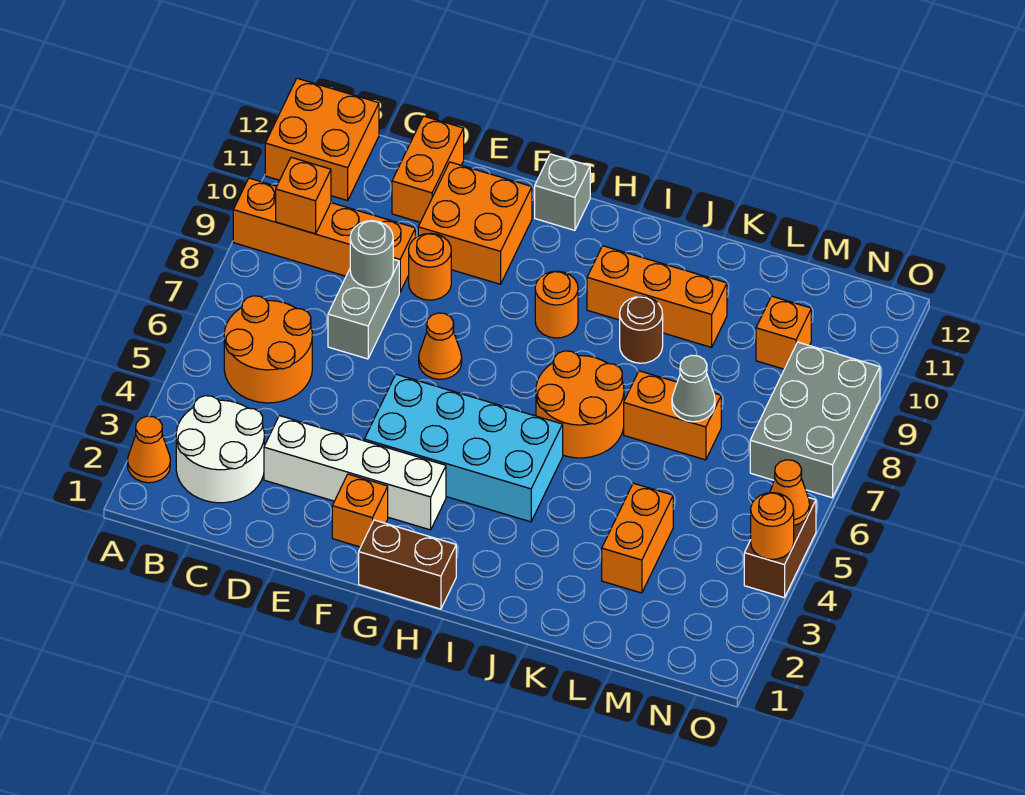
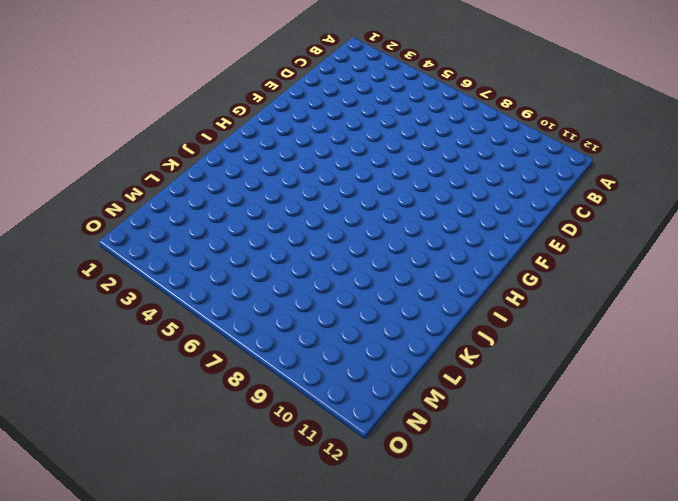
none -> orange cone A2 level 1
none -> orange brick A9:D9 level 1
none -> orange brick A11:B12 level 1

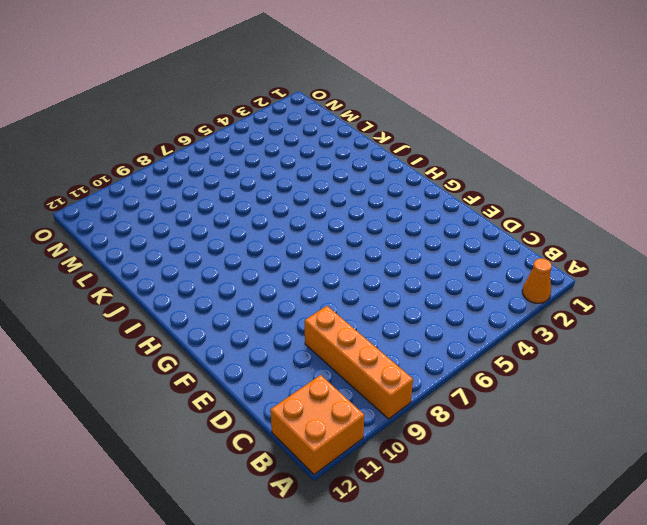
none -> white round brick B2:C3 level 1
none -> orange round brick B5:C6 level 1
none -> white brick D3:G3 level 1

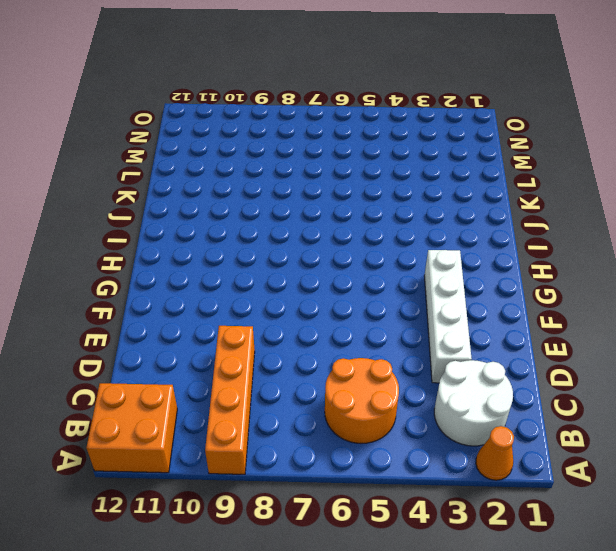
none -> grey brick D7:D8 level 1
none -> orange brick D11:D12 level 1
none -> orange round brick E9 level 1

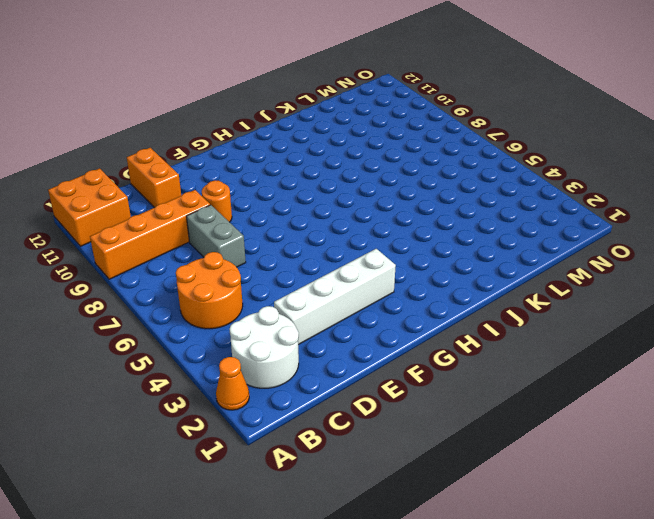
none -> orange brick E10:F11 level 1
none -> orange brick F2 level 1
none -> cyan brick F4:I5 level 1

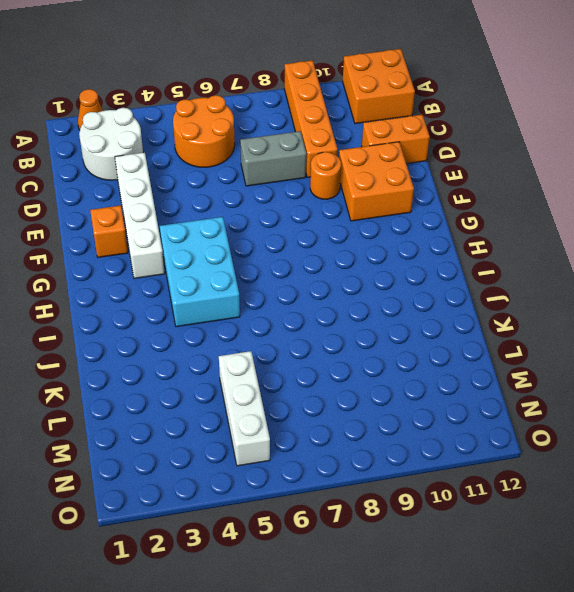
cyan brick G4:I5 level 1 -> cyan brick F4:I5 level 1
white brick L5:N5 level 1 -> none
none -> orange cone F7 level 1
none -> brown brick G1:H1 level 1
none -> grey brick G12 level 1

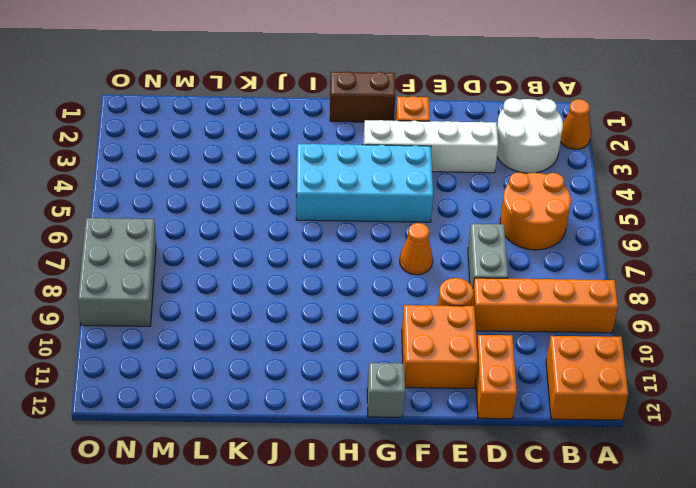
none -> orange round brick H9 level 1
none -> orange round brick I6:J7 level 1
none -> orange brick I10:K10 level 1

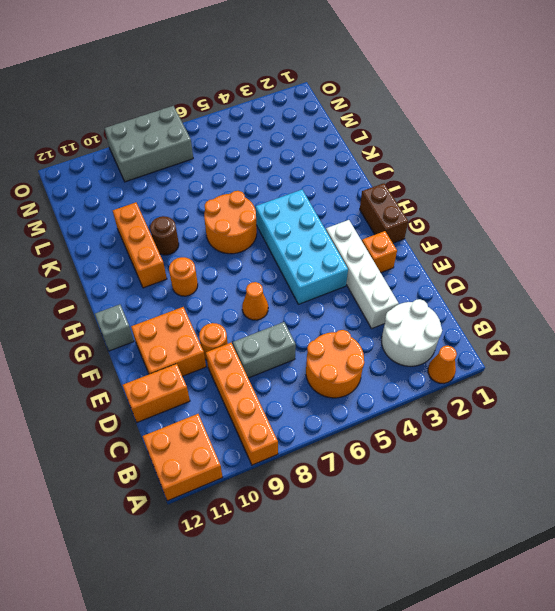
none -> orange brick K7:L7 level 1
none -> orange brick L3:L4 level 1
none -> orange brick M10 level 1

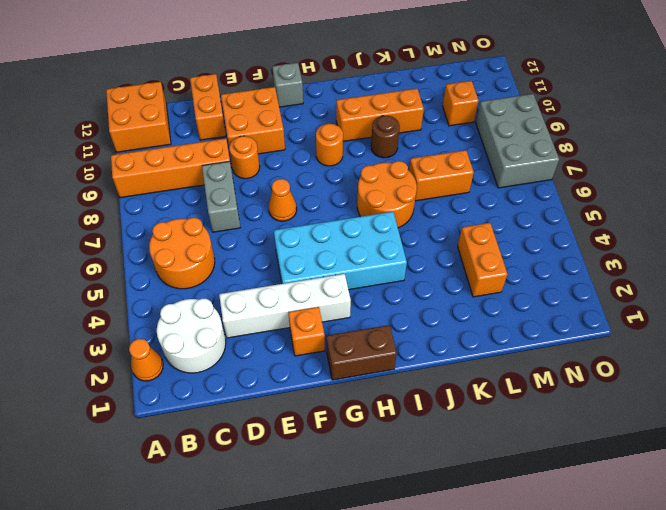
none -> brown brick O4:O5 level 1
none -> orange brick B9 level 2
none -> grey round brick D8 level 2

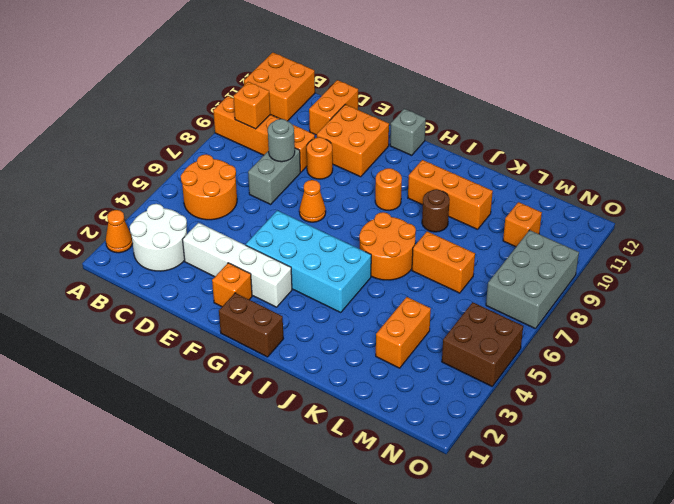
brown brick N4:O5 level 1 -> brown brick O4:O5 level 1
none -> grey cone L7 level 2
none -> orange round brick O4 level 2
none -> orange cone O5 level 2

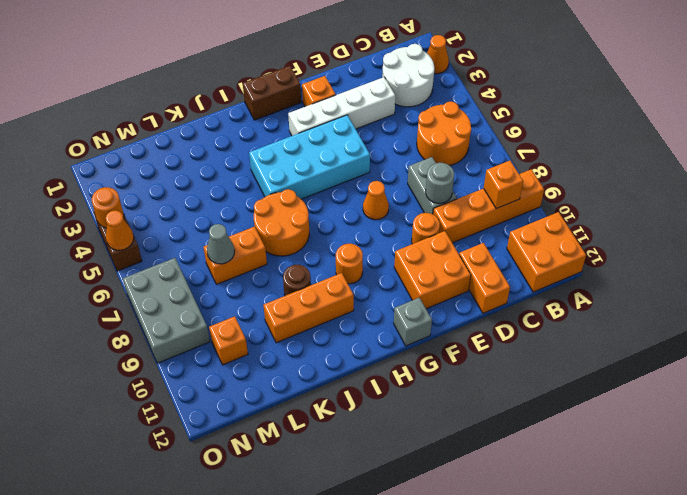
none -> orange brick L3:L4 level 1

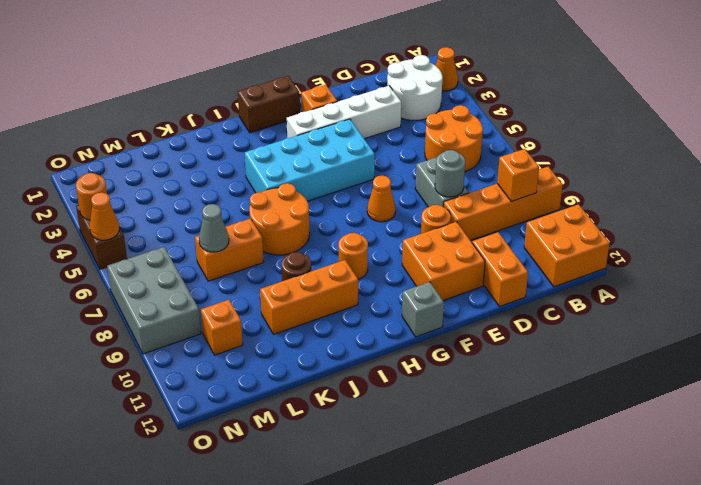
none -> orange brick L3:L4 level 1

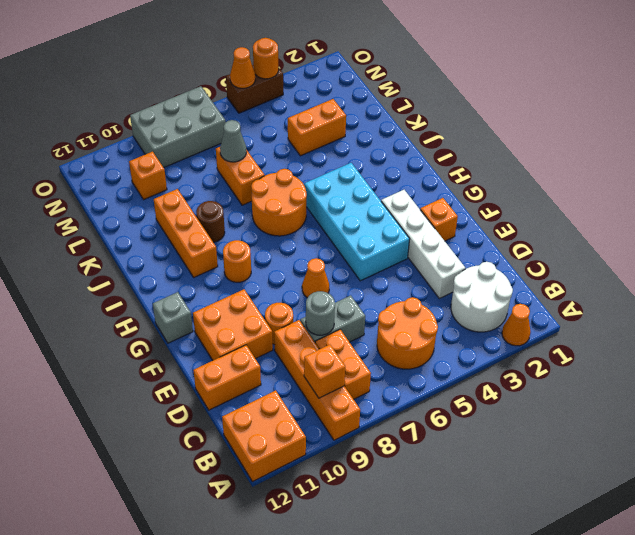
orange brick B8:C8 level 1 -> none
none -> brown brick G1:H1 level 1

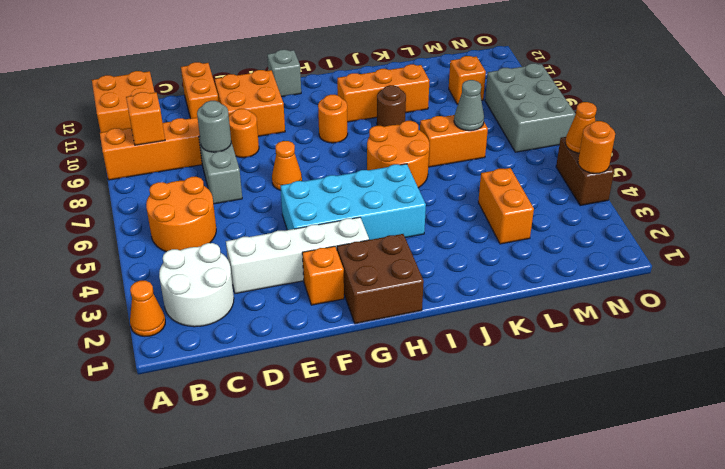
brown brick G1:H2 level 1 -> brown brick G1:H1 level 1

